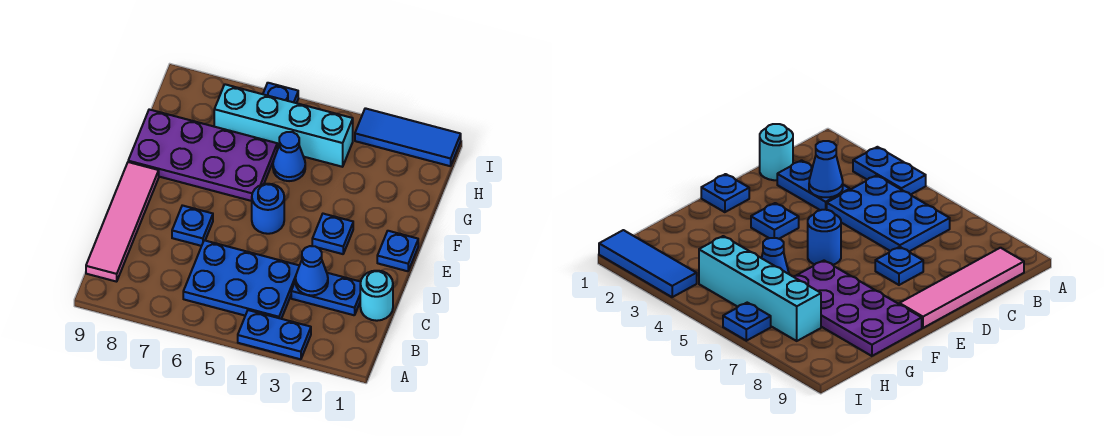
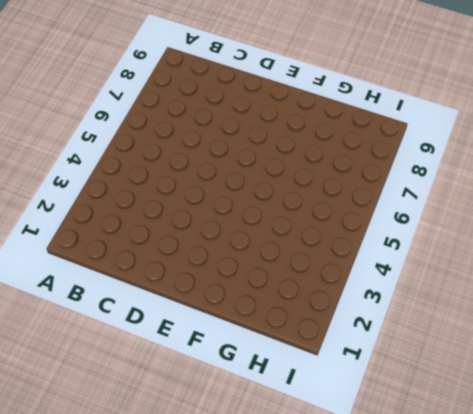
none -> blue plate A3:A4 level 1
none -> blue plate B4:C6 level 1
none -> pink tile B9:E9 level 1

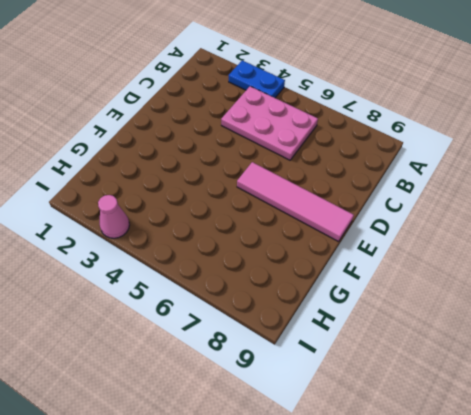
pink plate B4:C6 level 1 -> blue plate B4:C6 level 1
pink tile E6:E9 level 1 -> pink tile B9:E9 level 1
pink cone I3 level 1 -> blue tile I1:I3 level 1
none -> cyan round brick C1 level 1
none -> blue plate C2:C3 level 1
none -> blue plate D7 level 1

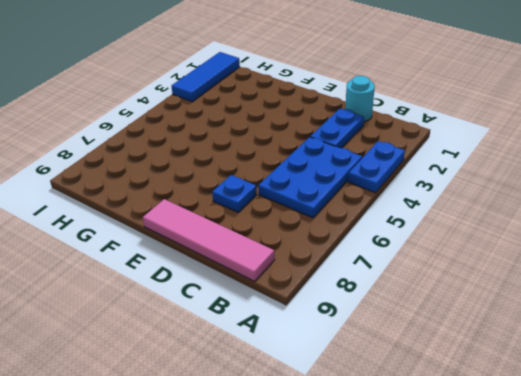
none -> blue plate E1 level 1
none -> blue plate E3 level 1
none -> blue round brick E5 level 1

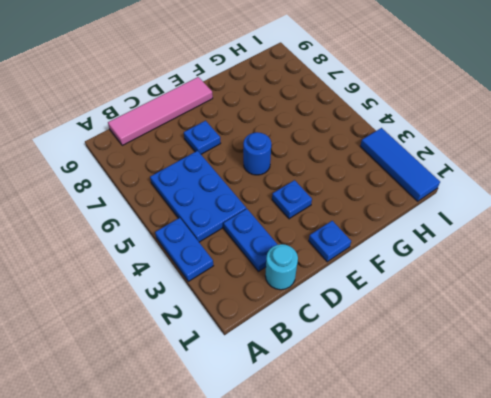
none -> purple plate F6:G9 level 1
none -> blue cone G5 level 1
none -> cyan brick H4:H7 level 1

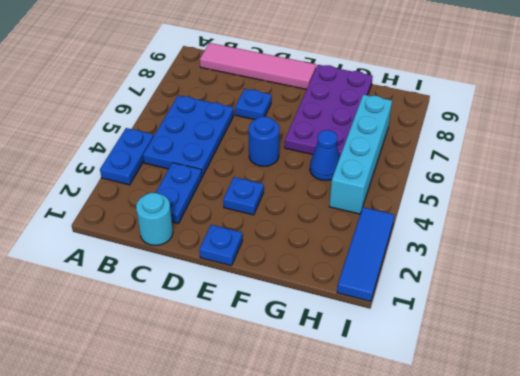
none -> blue plate I6 level 1
none -> blue cone C3 level 2

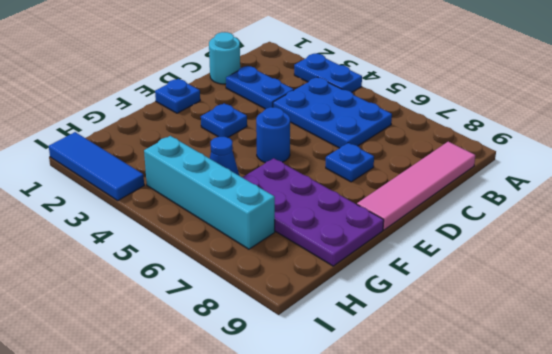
none -> blue plate I6 level 1
none -> blue cone C3 level 2

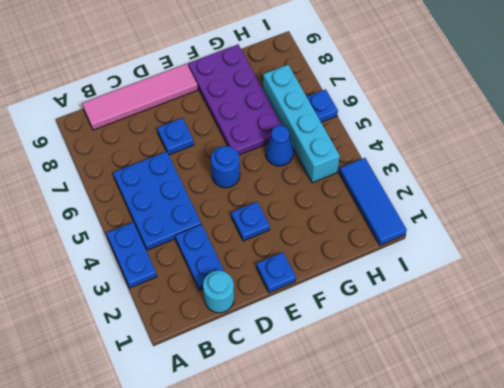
none -> blue cone C3 level 2

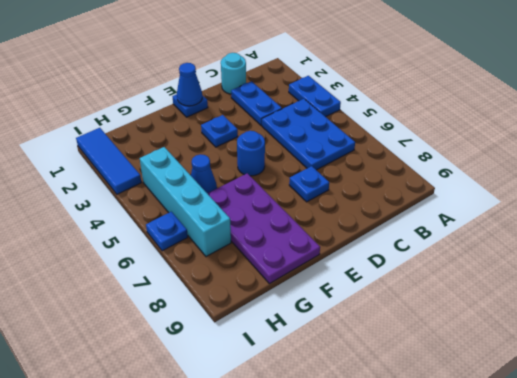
blue cone E1 level 2 -> blue cone C3 level 2
none -> pink tile B9:E9 level 1

